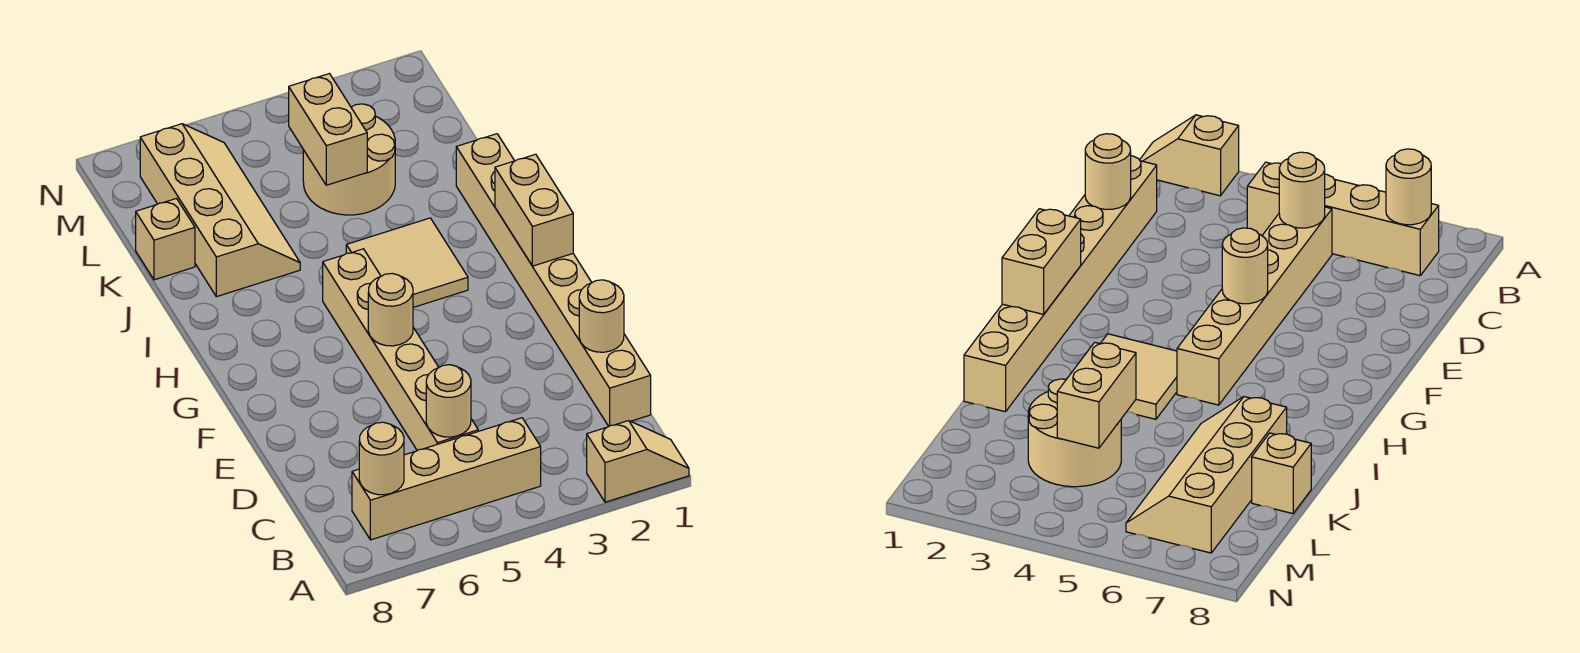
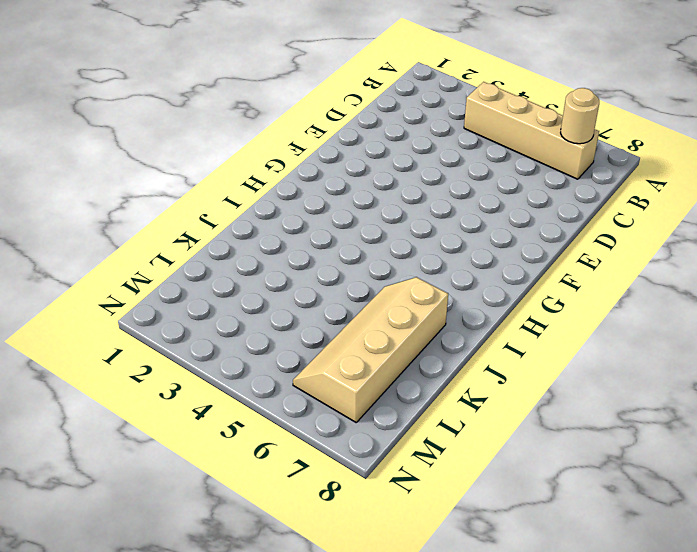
none -> tan slope A1:A2 level 1 top 2
none -> tan brick C1:J1 level 1
none -> tan brick C5:H5 level 1

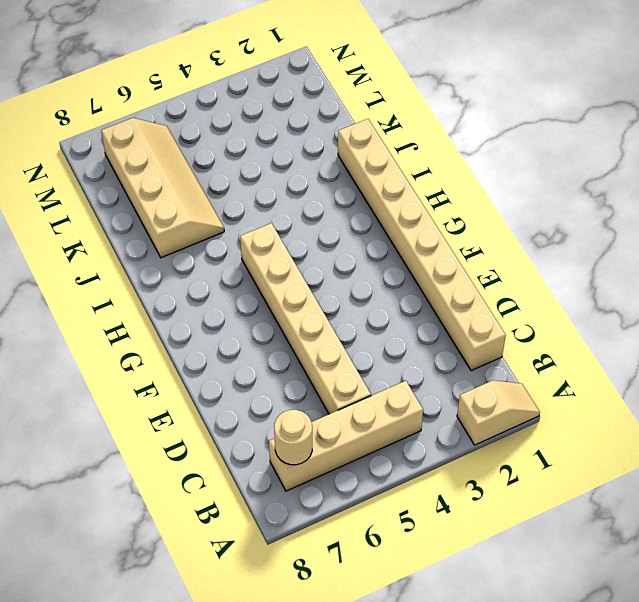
none -> tan tile H3:I4 level 1
none -> tan round brick K3:L4 level 1
none -> tan brick K8 level 1

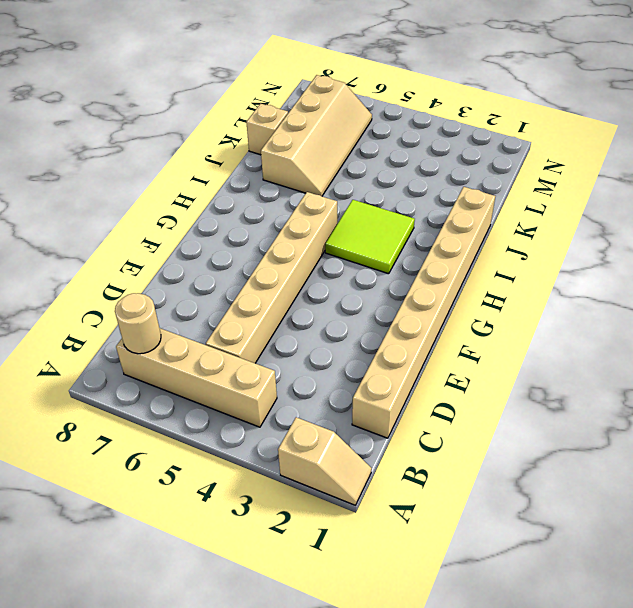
lime tile H3:I4 level 1 -> tan tile H3:I4 level 1
none -> tan round brick K3:L4 level 1
none -> tan round brick C5 level 2
none -> tan round brick D1 level 2

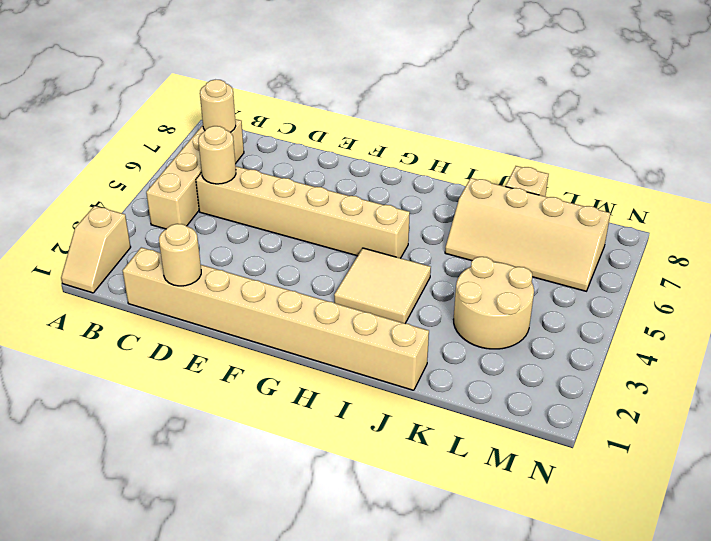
none -> tan round brick F5 level 2
none -> tan brick G1:H1 level 2
none -> tan brick K4:L4 level 2

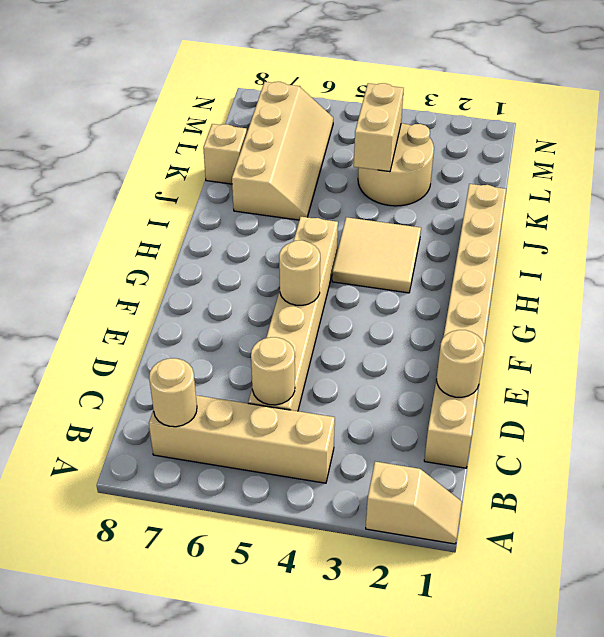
none -> tan brick G1:H1 level 2

